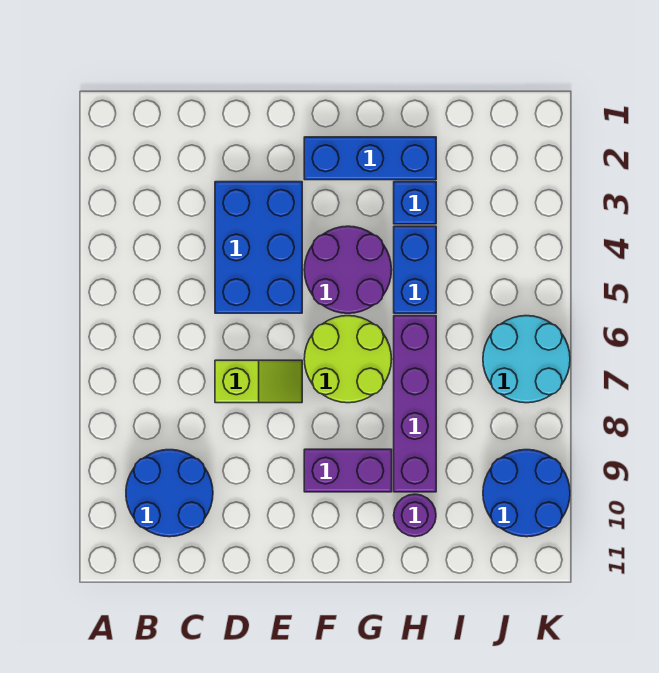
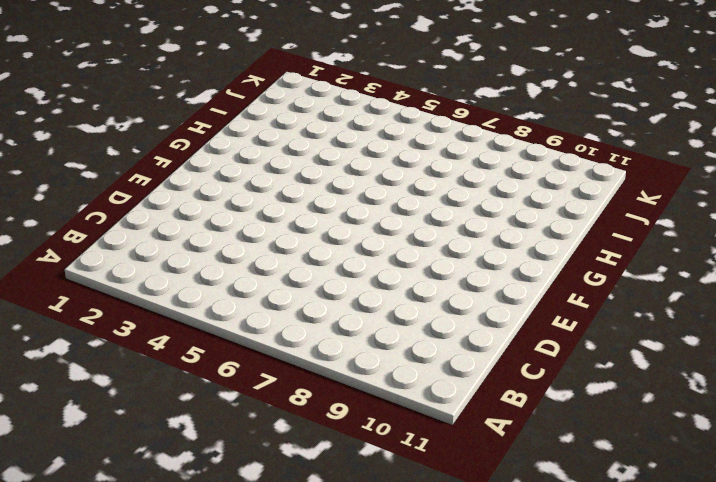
none -> blue round brick B9:C10 level 1
none -> blue brick D3:E5 level 1
none -> lime slope D7:E7 level 1 top D

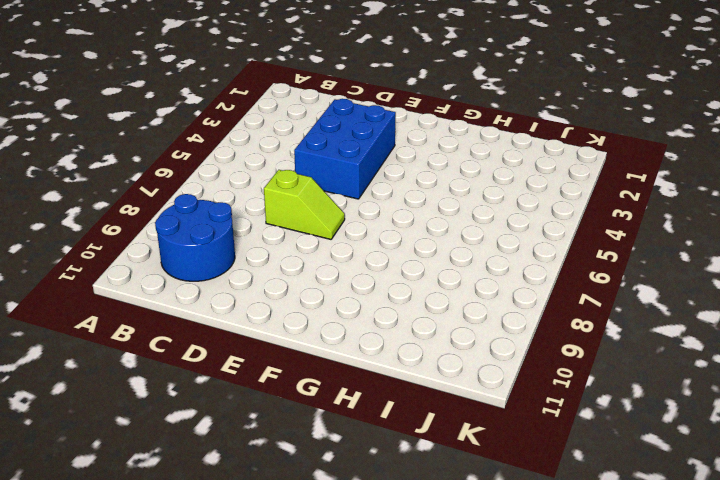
none -> blue brick F2:H2 level 1
none -> purple round brick F4:G5 level 1
none -> lime round brick F6:G7 level 1

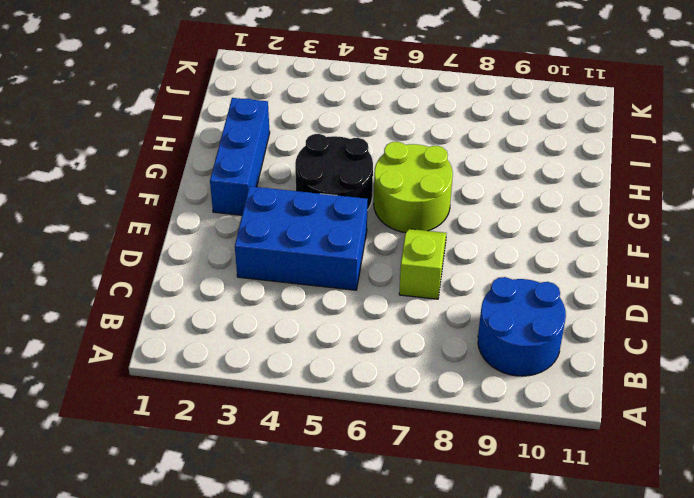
black round brick F4:G5 level 1 -> purple round brick F4:G5 level 1
none -> purple brick F9:G9 level 1
none -> blue brick H3 level 1
none -> blue brick H4:H5 level 1

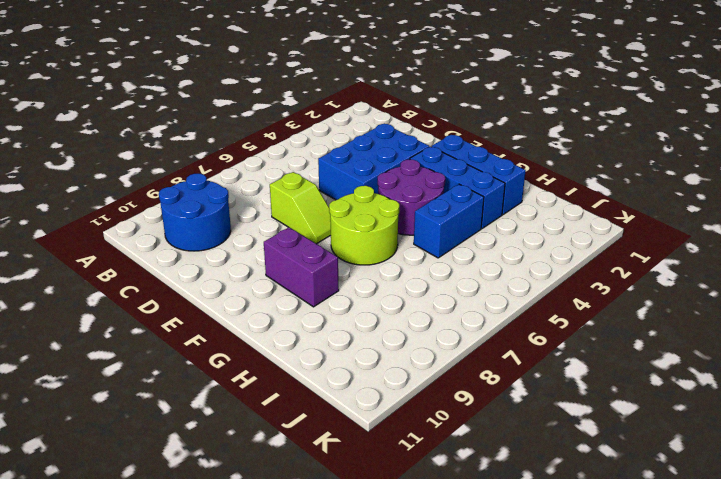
blue brick F3:H3 level 1 -> blue brick H3 level 1
none -> purple brick H6:H9 level 1
none -> purple round brick H10 level 1
none -> cyan round brick J6:K7 level 1

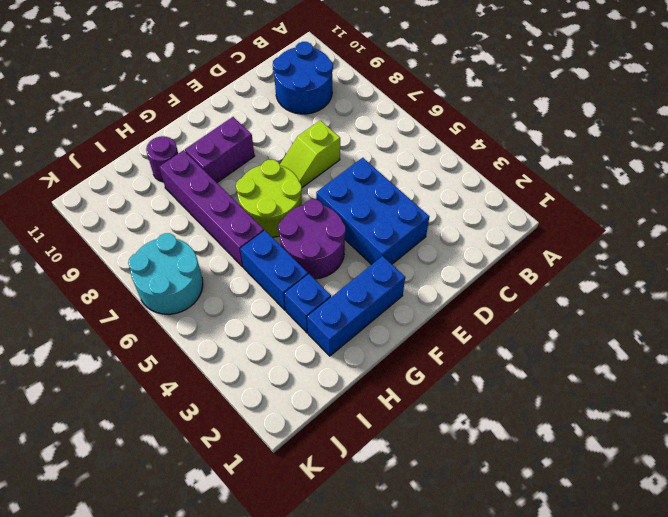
none -> blue round brick J9:K10 level 1

